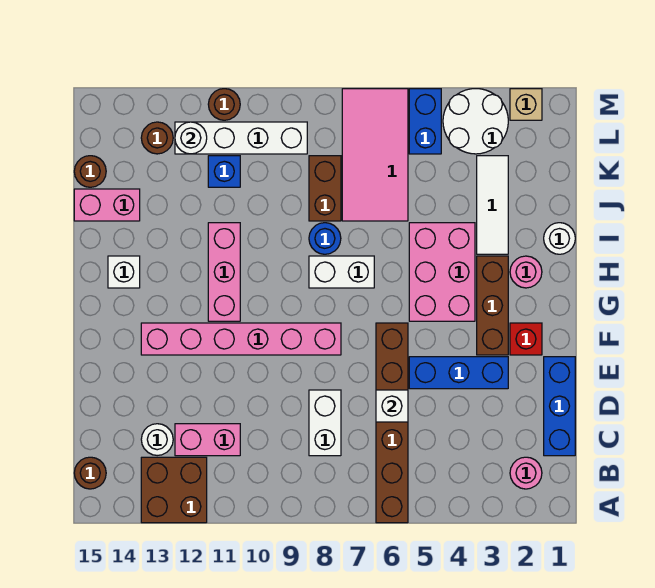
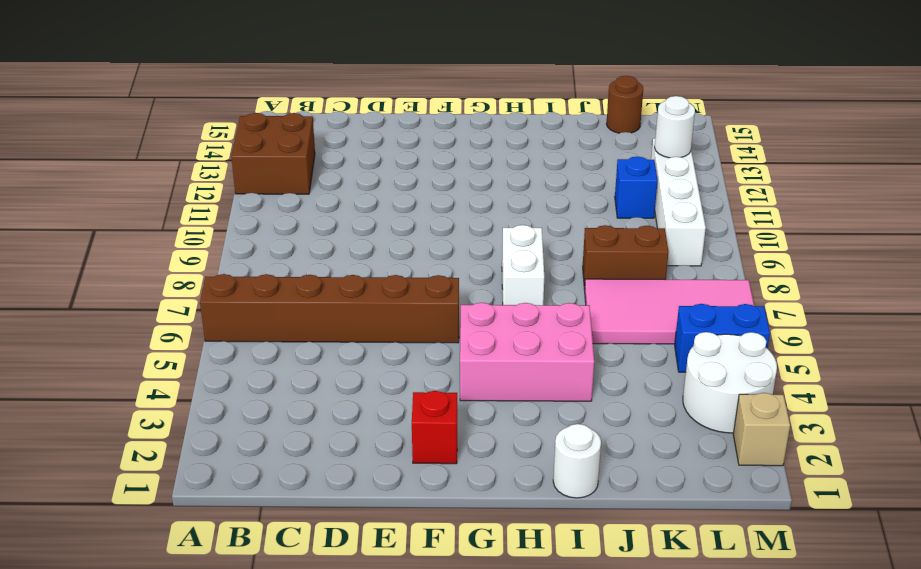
none -> pink round brick B2 level 1
none -> brown round brick B15 level 1
none -> blue brick C1:E1 level 1
none -> white brick C8:D8 level 1

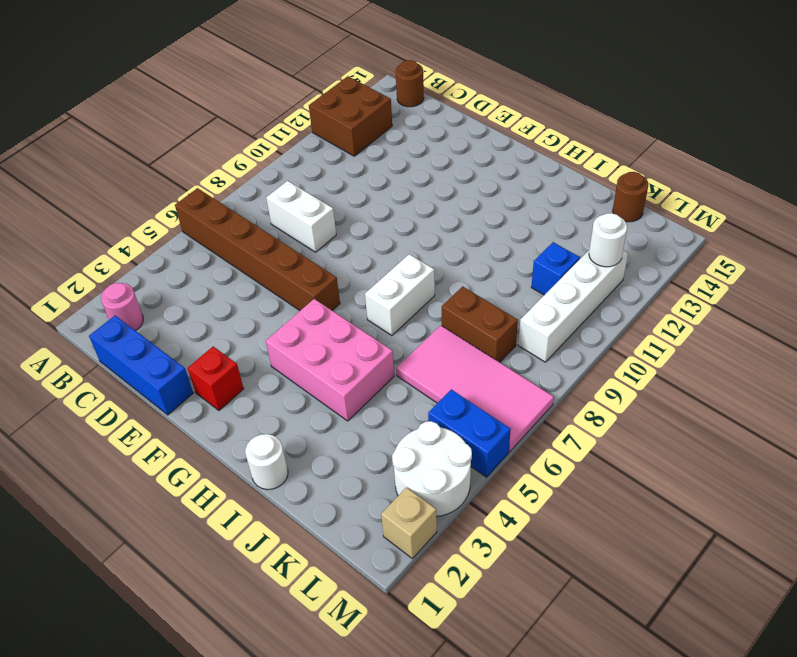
none -> pink brick C11:C12 level 1
none -> white round brick C13 level 1
none -> blue brick E3:E5 level 1
none -> brown brick F3:H3 level 1

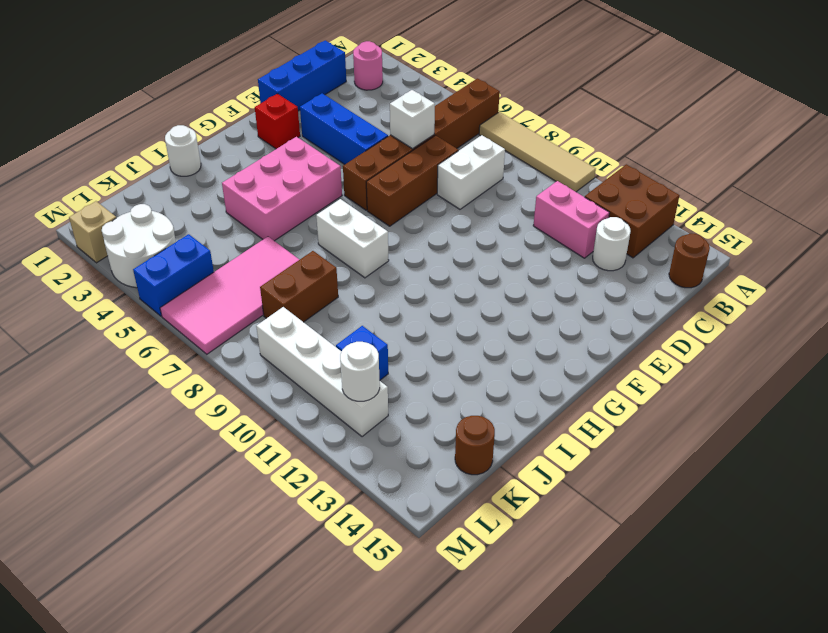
tan tile A7:A10 level 1 -> none
brown brick D7:F7 level 1 -> brown brick F3:H3 level 1
none -> pink brick F8:F13 level 1
none -> pink brick G11:I11 level 1
none -> pink round brick H2 level 1
none -> white brick H14 level 1

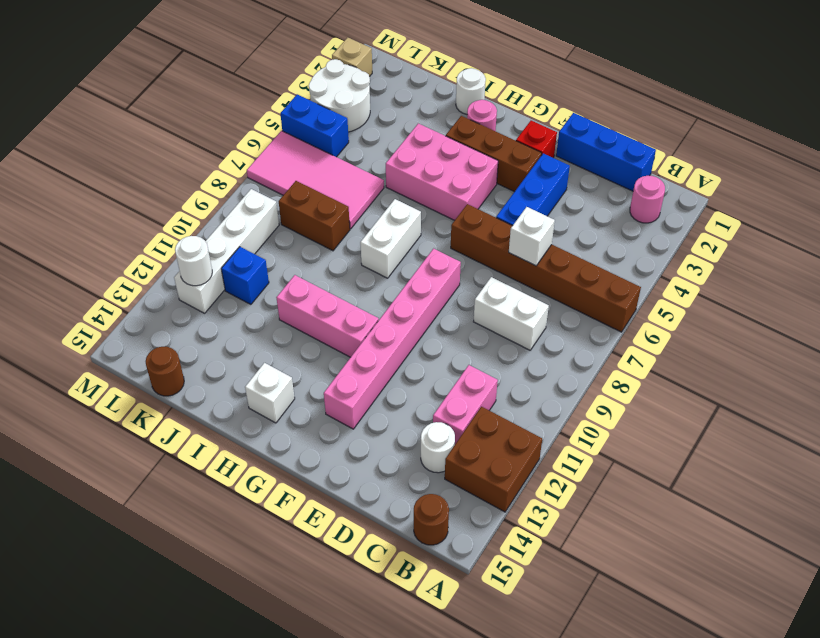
none -> white tile I3:K3 level 1
none -> blue round brick I8 level 1
none -> pink brick J14:J15 level 1
none -> brown round brick L13 level 1

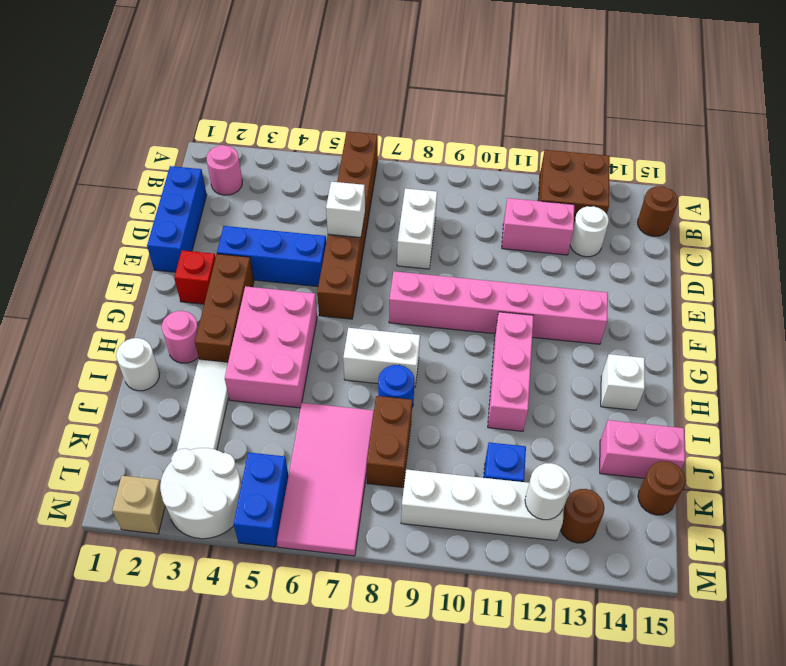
none -> brown round brick M11 level 1

